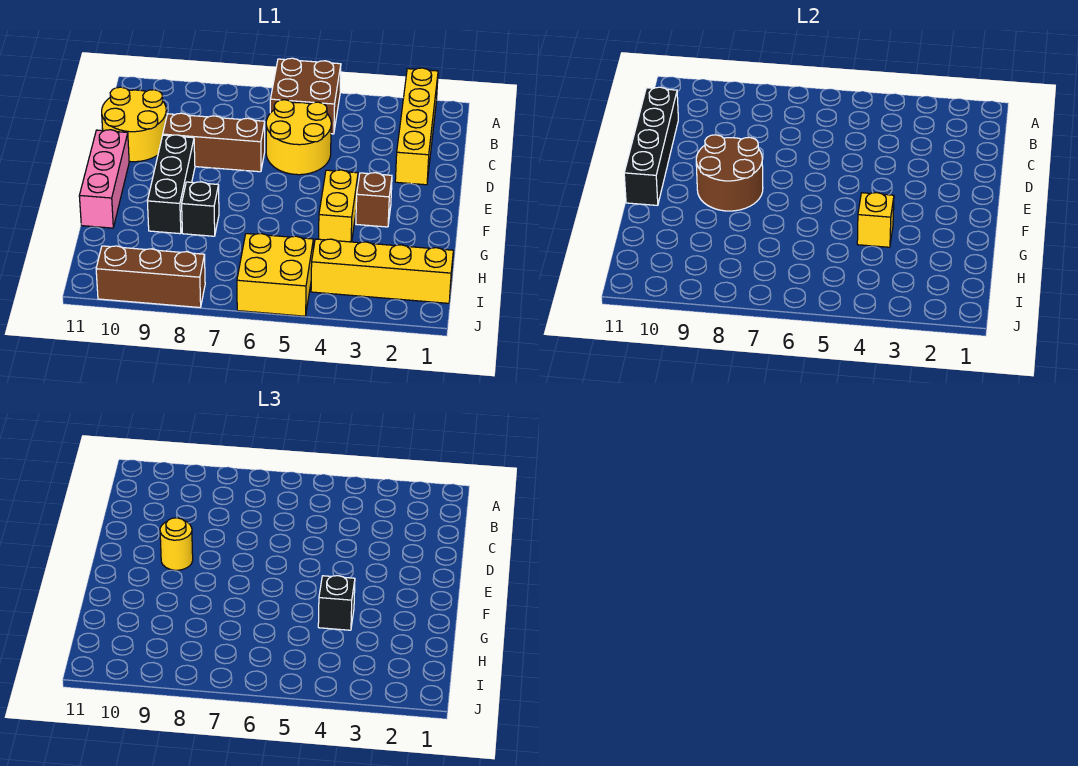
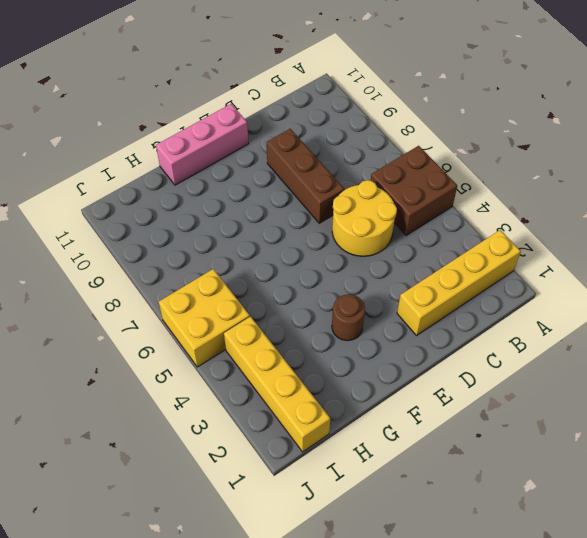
brown round brick F3 level 1 -> brown brick F3 level 1
none -> yellow round brick C10:D11 level 1
none -> black brick E9:G9 level 1
none -> yellow brick F4:G4 level 1

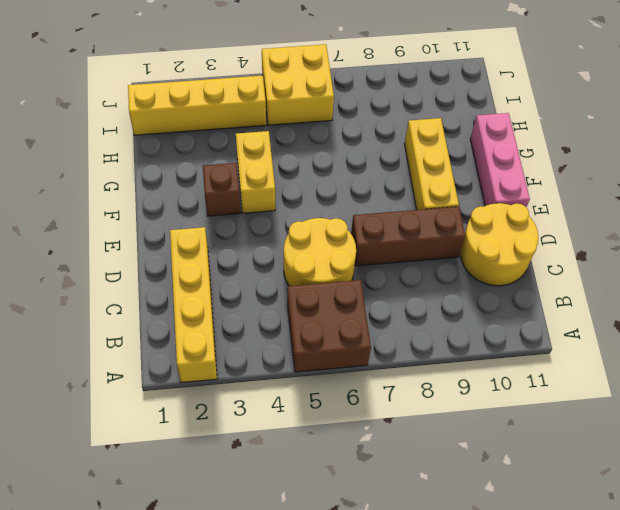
yellow brick E9:G9 level 1 -> black brick E9:G9 level 1
none -> black brick G8 level 1
none -> brown brick J8:J10 level 1
none -> black brick C11:F11 level 2

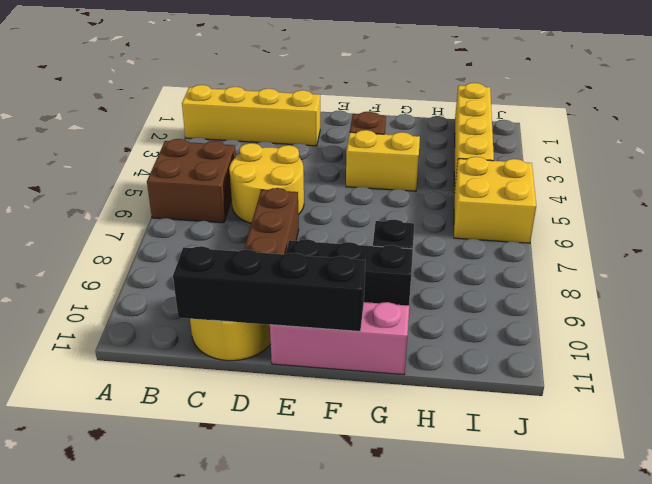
none -> brown brick J8:J10 level 1
none -> brown round brick E8:F9 level 2
none -> yellow brick G4 level 2

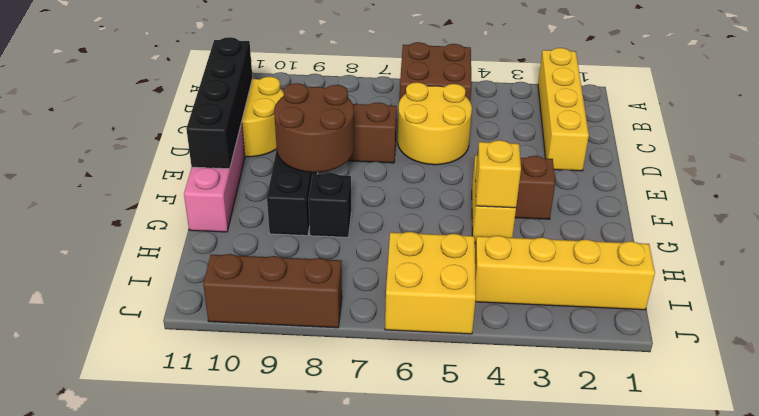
none -> yellow round brick E9 level 3
none -> black brick G4 level 3

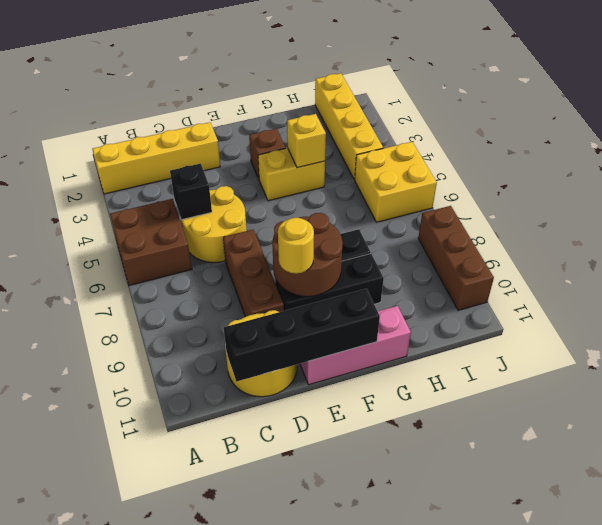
black brick C5 level 2 -> black brick G4 level 3

